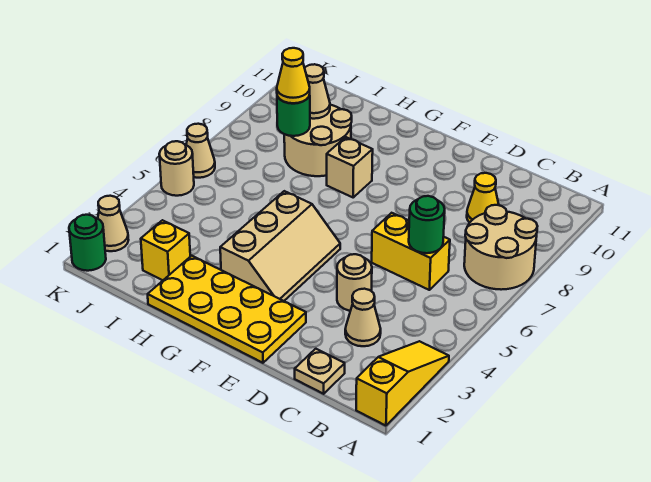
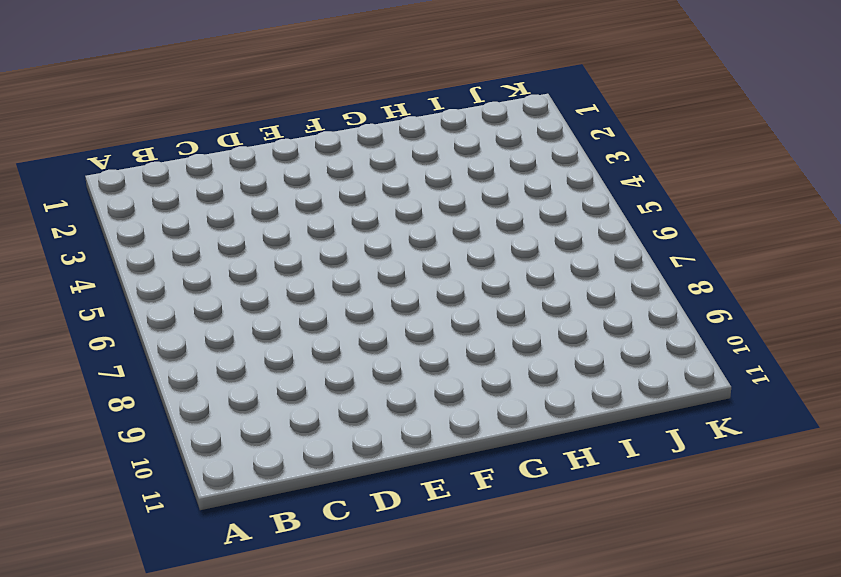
none -> yellow slope A1:A3 level 1 top 1
none -> tan round brick A7:B8 level 1
none -> tan plate C1 level 1

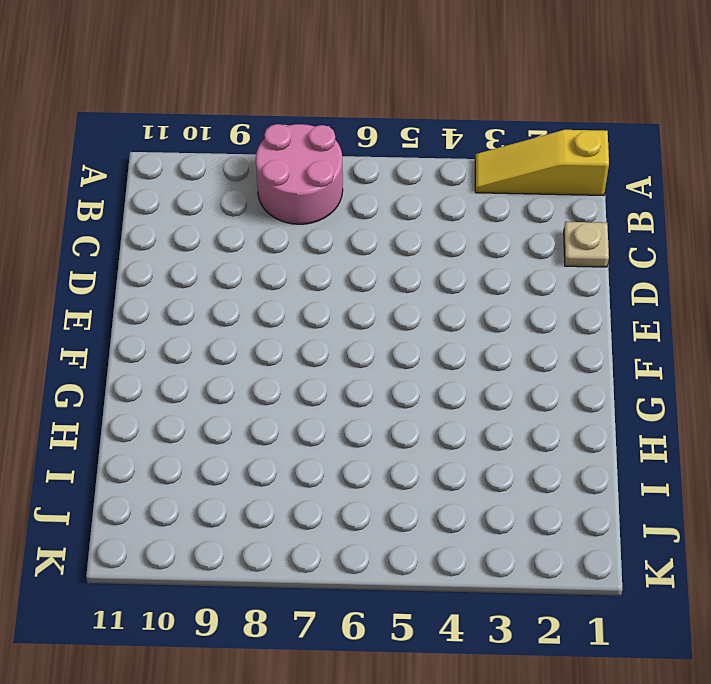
pink round brick A7:B8 level 1 -> tan round brick A7:B8 level 1
none -> tan cone C3 level 1
none -> yellow brick C6:D6 level 1
none -> yellow cone C9 level 1

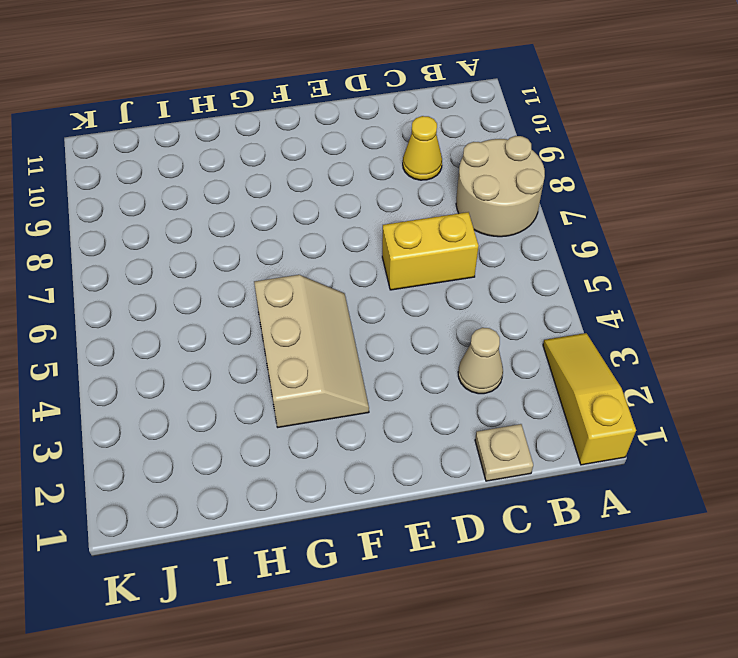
none -> tan round brick D4 level 1
none -> yellow plate E1:H2 level 1
none -> tan brick G8 level 1

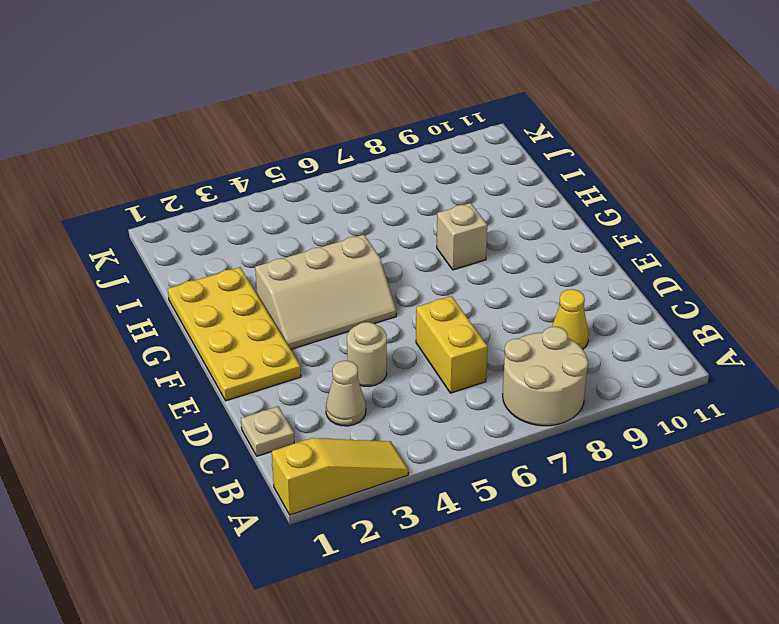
none -> tan round brick H8:I9 level 1
none -> yellow brick I2 level 1
none -> green round brick K1 level 1

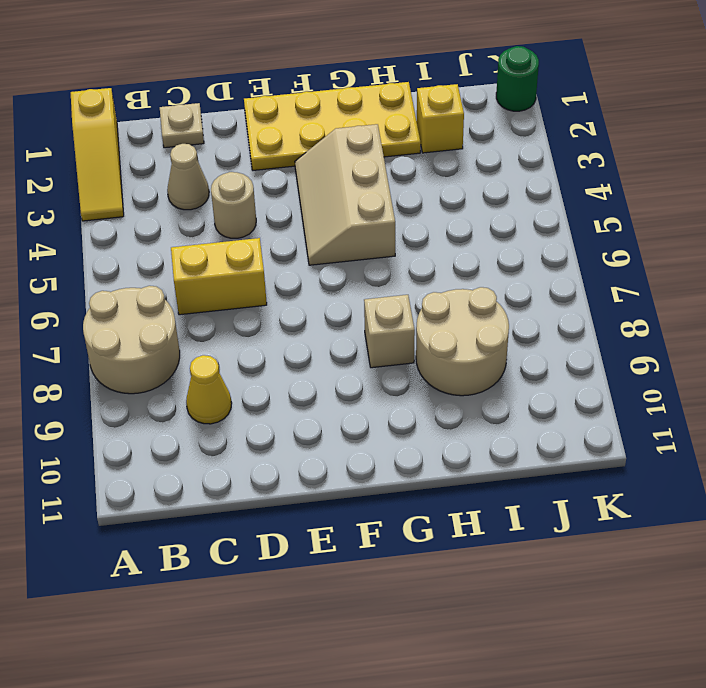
none -> tan cone K2 level 1
none -> tan round brick K5 level 1
none -> tan cone K6 level 1

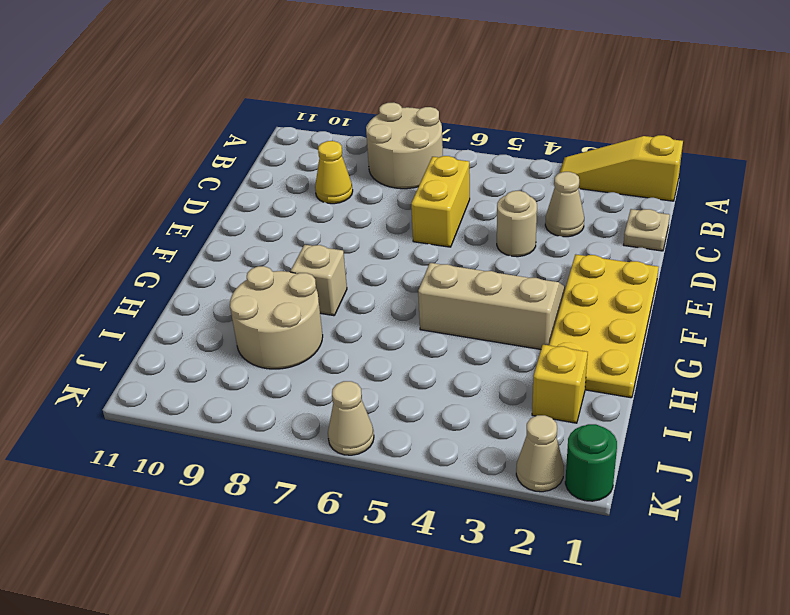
none -> tan round brick K5 level 1
none -> green round brick C6 level 2
none -> green round brick I8 level 2

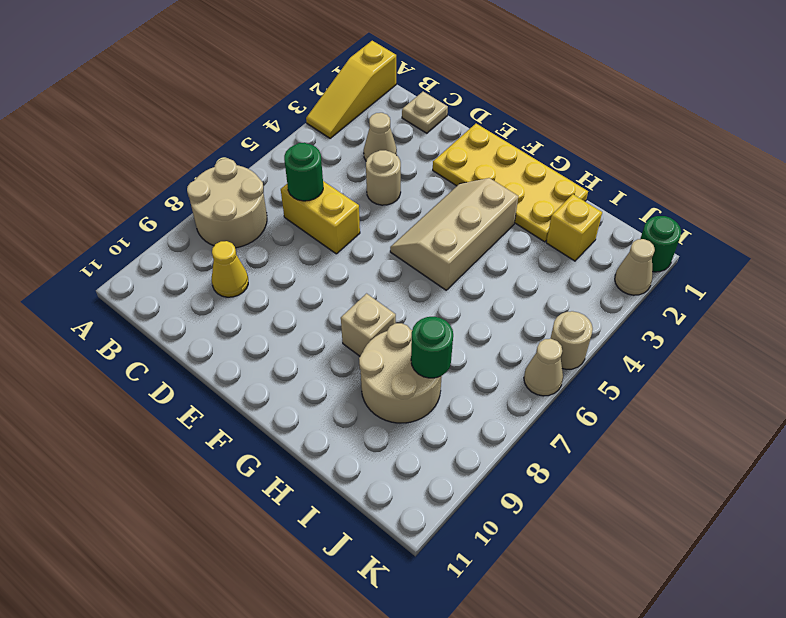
none -> tan cone I9 level 2
none -> yellow cone I8 level 3

